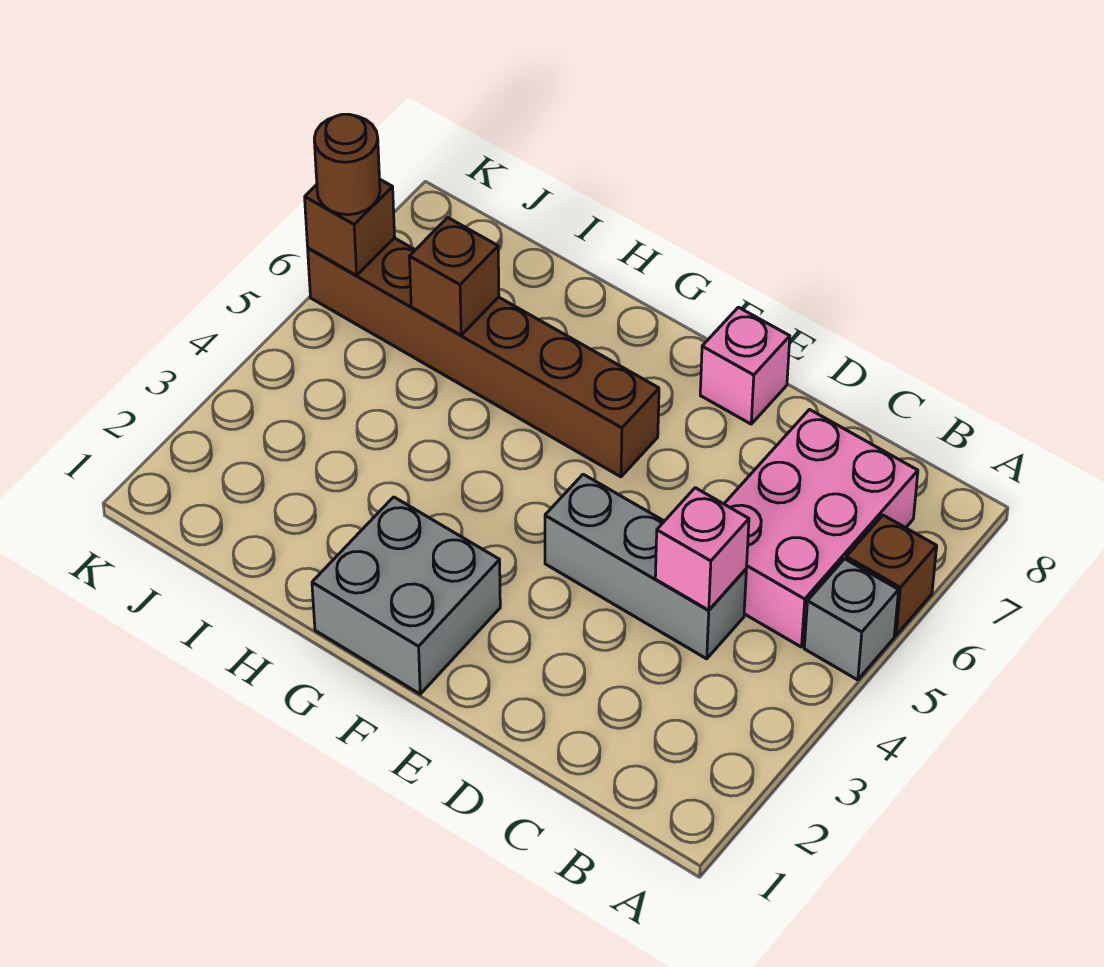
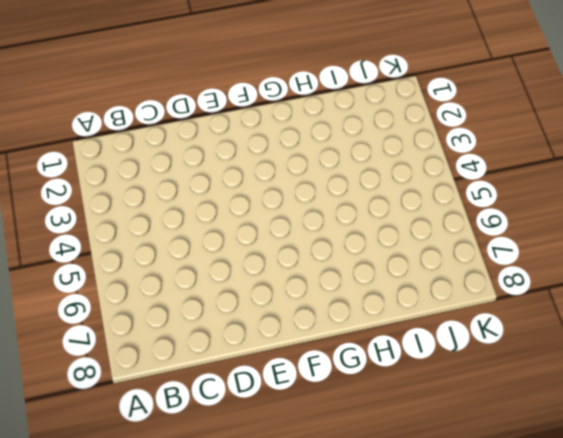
none -> grey brick A5 level 1
none -> brown brick A6 level 1

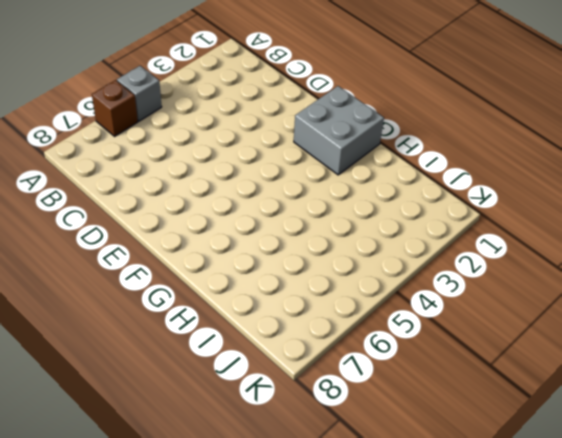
none -> pink brick B5:C7 level 1
none -> grey brick C4:E4 level 1

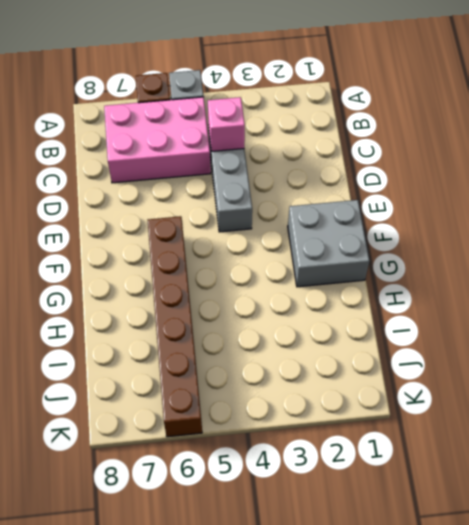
none -> pink brick E8 level 1
none -> brown brick I6 level 2

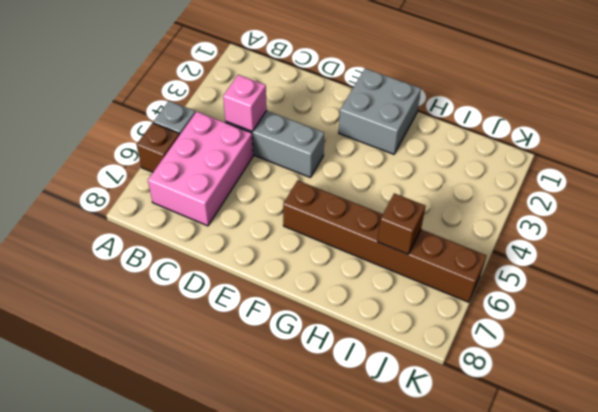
none -> pink brick E8 level 1
none -> brown brick K6 level 2

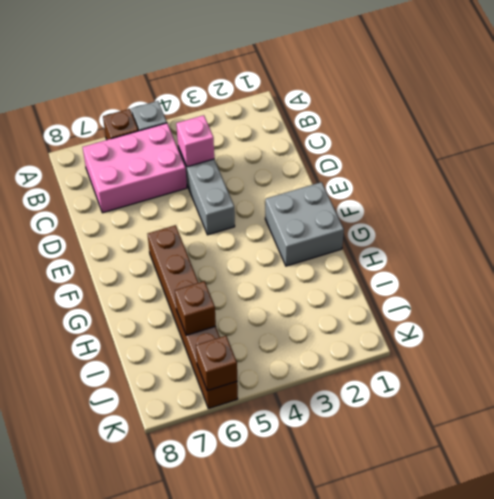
none -> pink brick E8 level 1
none -> brown round brick K6 level 3

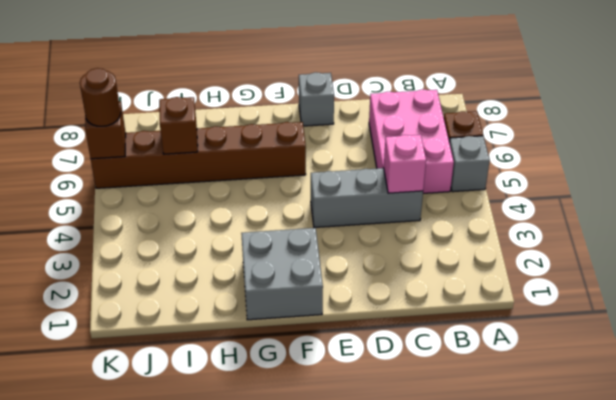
grey brick E8 level 1 -> pink brick E8 level 1

